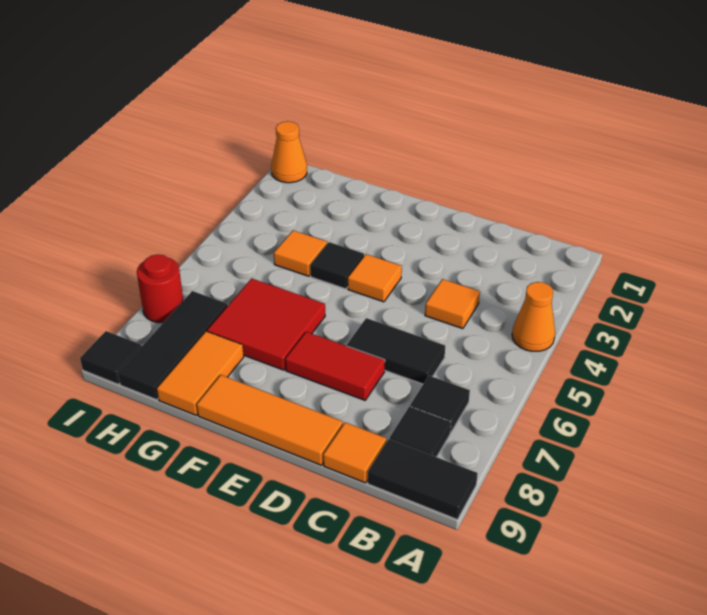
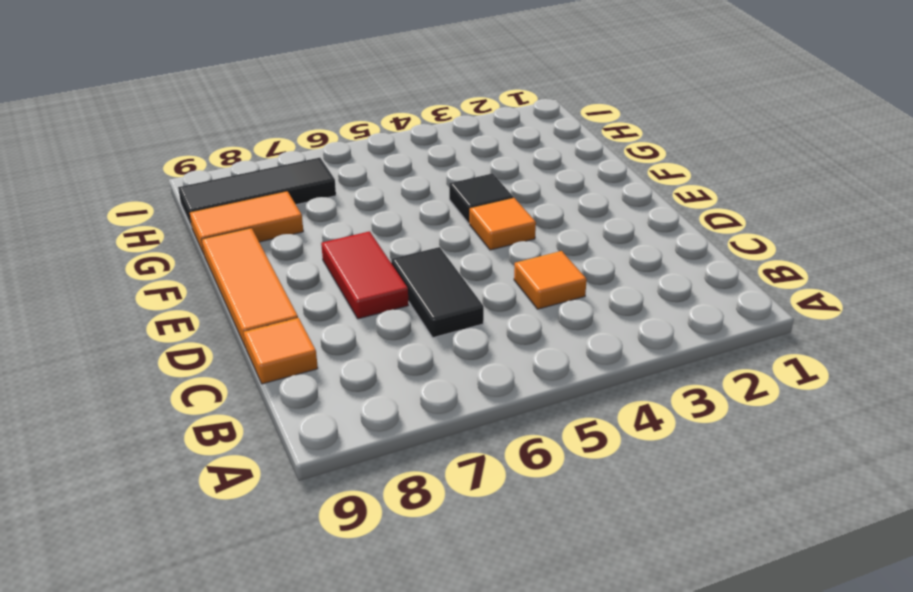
none -> orange cone A4 level 1
none -> black tile A9:B9 level 1
none -> black tile B7 level 1

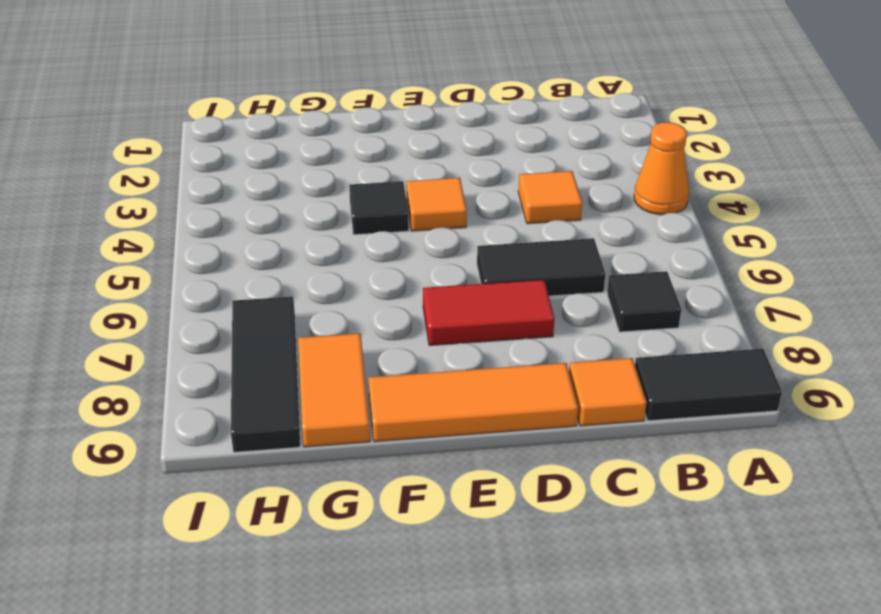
none -> black tile B8 level 1
none -> red tile F6:G7 level 1
none -> orange tile G4 level 1

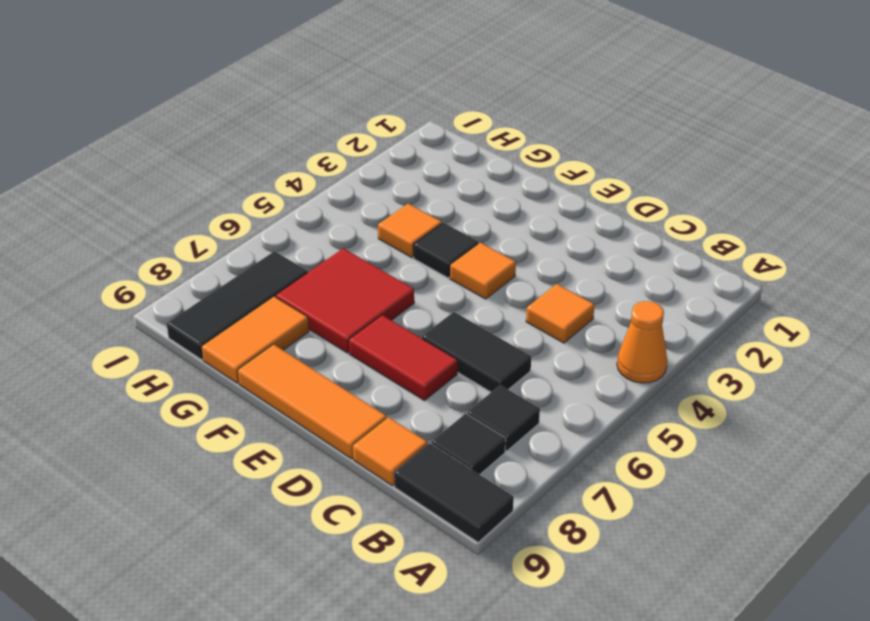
none -> orange cone I1 level 1
none -> red round brick I7 level 1
none -> black tile I9 level 1

